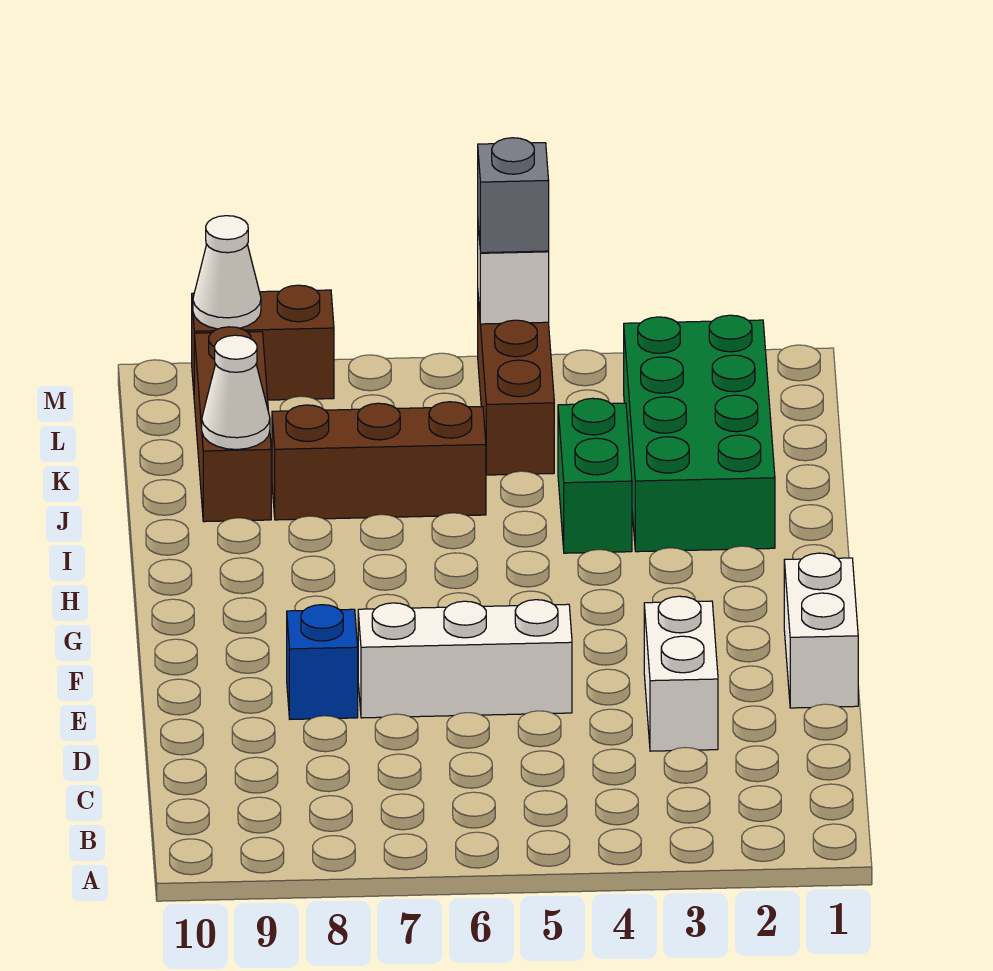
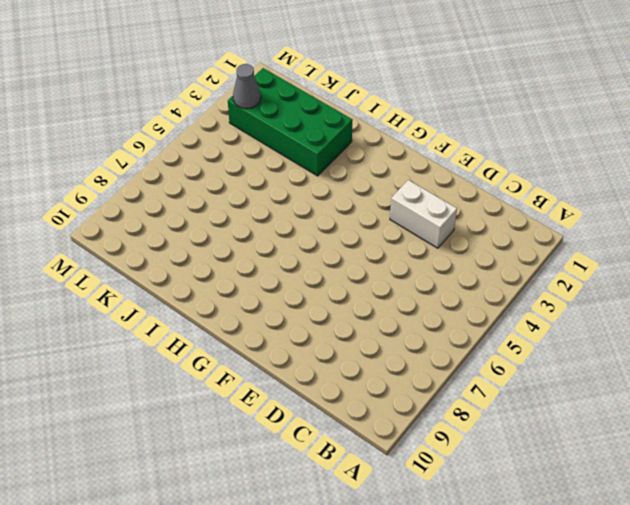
grey cone L3 level 2 -> none
none -> white brick E1:F1 level 1
none -> white brick E5:E7 level 1
none -> blue brick E8 level 1

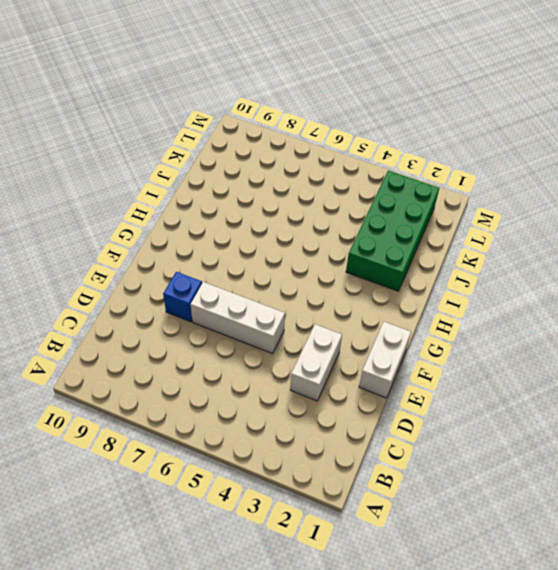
none -> green brick I4:J4 level 1
none -> brown brick J6:J8 level 1
none -> brown brick J9:L9 level 1

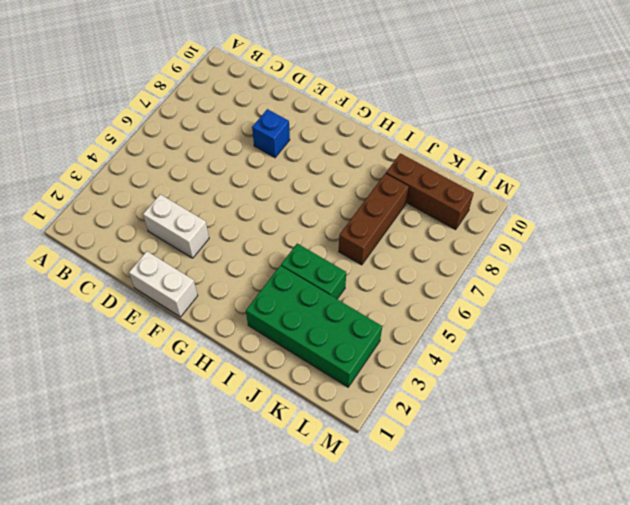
none -> white brick E5:E7 level 1
none -> brown brick K5:M5 level 1
none -> brown brick M8:M9 level 1

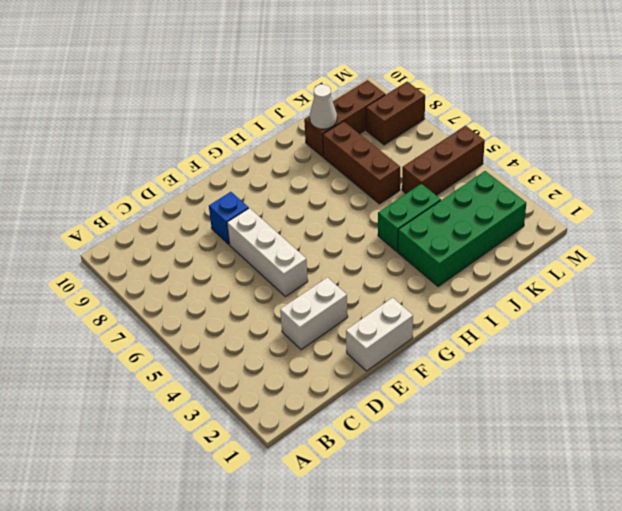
brown brick L8:M8 level 1 -> brown brick M8:M9 level 1
none -> white brick M5 level 2
none -> white cone M9 level 2
none -> grey brick M5 level 3

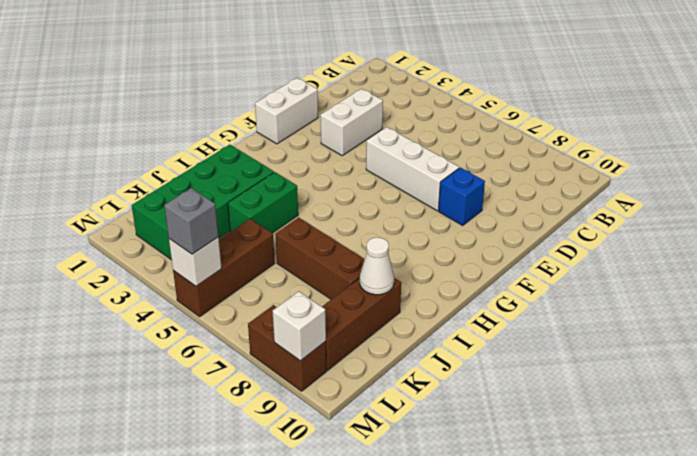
white brick M9 level 2 -> white cone M9 level 2

